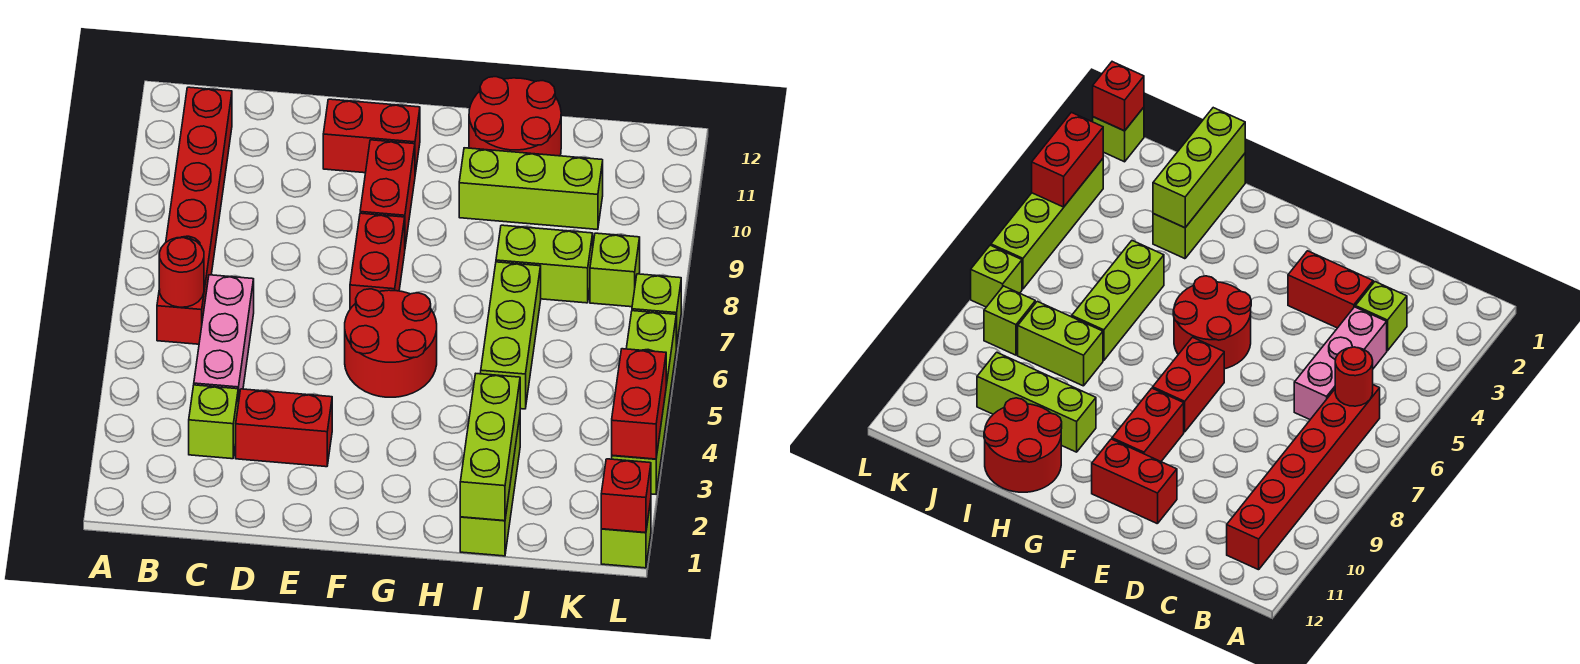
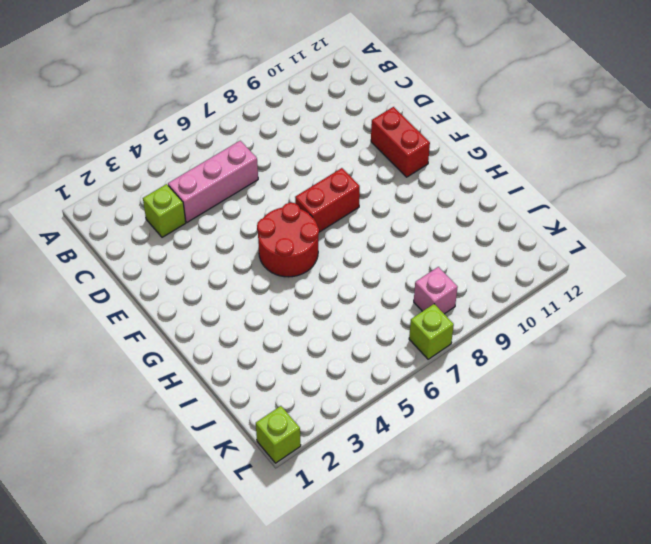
pink brick K8 level 1 -> lime brick K8 level 1
none -> red brick B6:B11 level 1
none -> red brick D3:E3 level 1
none -> red brick F9:F10 level 1

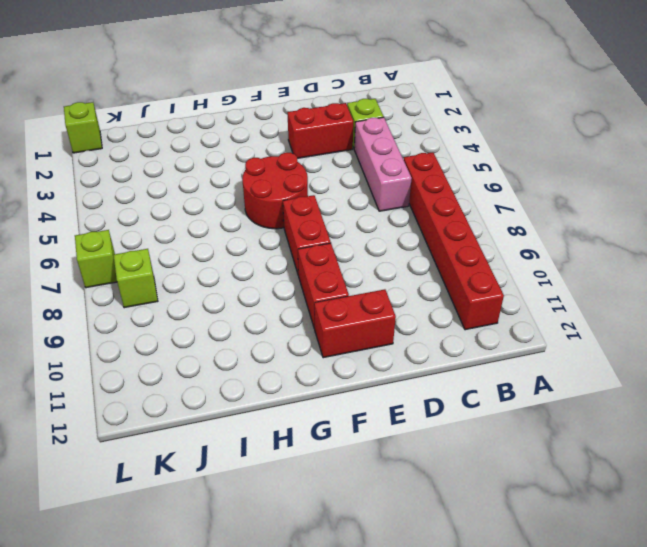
none -> lime brick H10:J10 level 1
none -> red round brick H11:I12 level 1
none -> lime brick I1:I3 level 1

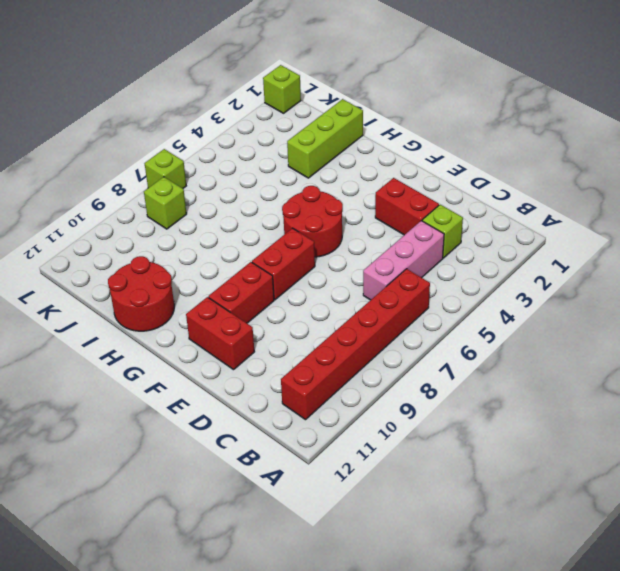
none -> lime brick H10:J10 level 1
none -> lime brick I5:I7 level 1
none -> lime brick I8:J8 level 1

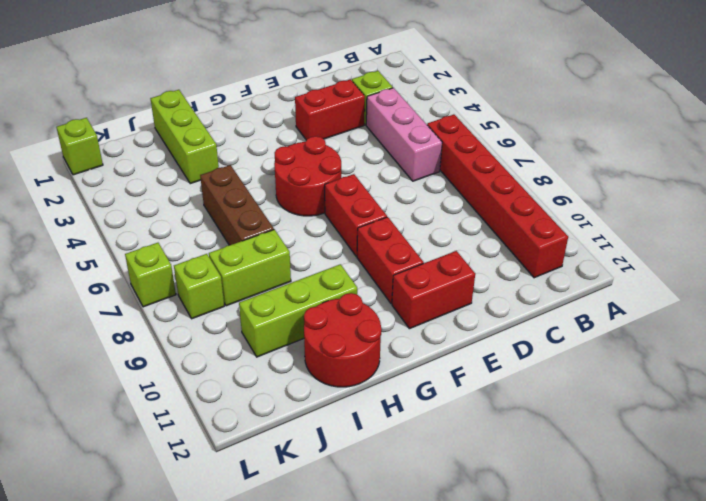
brown brick I5:I7 level 1 -> lime brick I5:I7 level 1
none -> lime brick L3:L6 level 1
none -> red round brick B6 level 2
none -> lime brick I1:I3 level 2

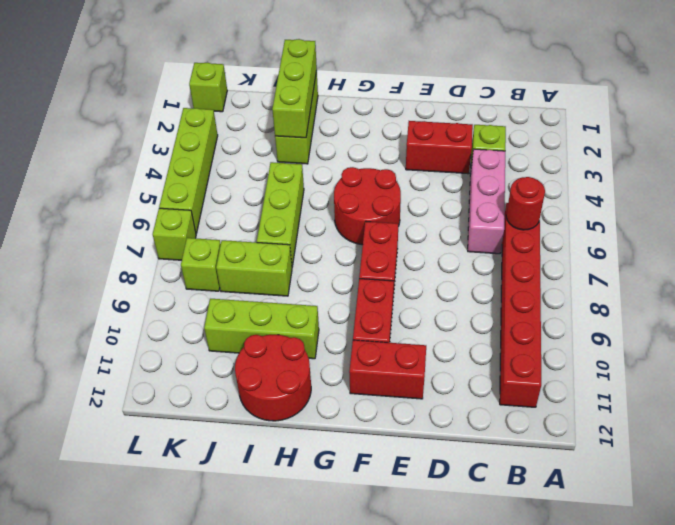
none -> red brick L1 level 2
none -> red brick L3:L4 level 2

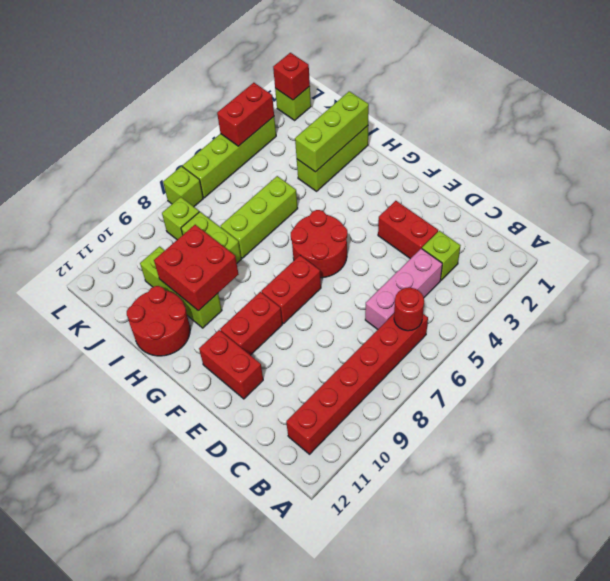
red brick H9:I10 level 2 -> none

